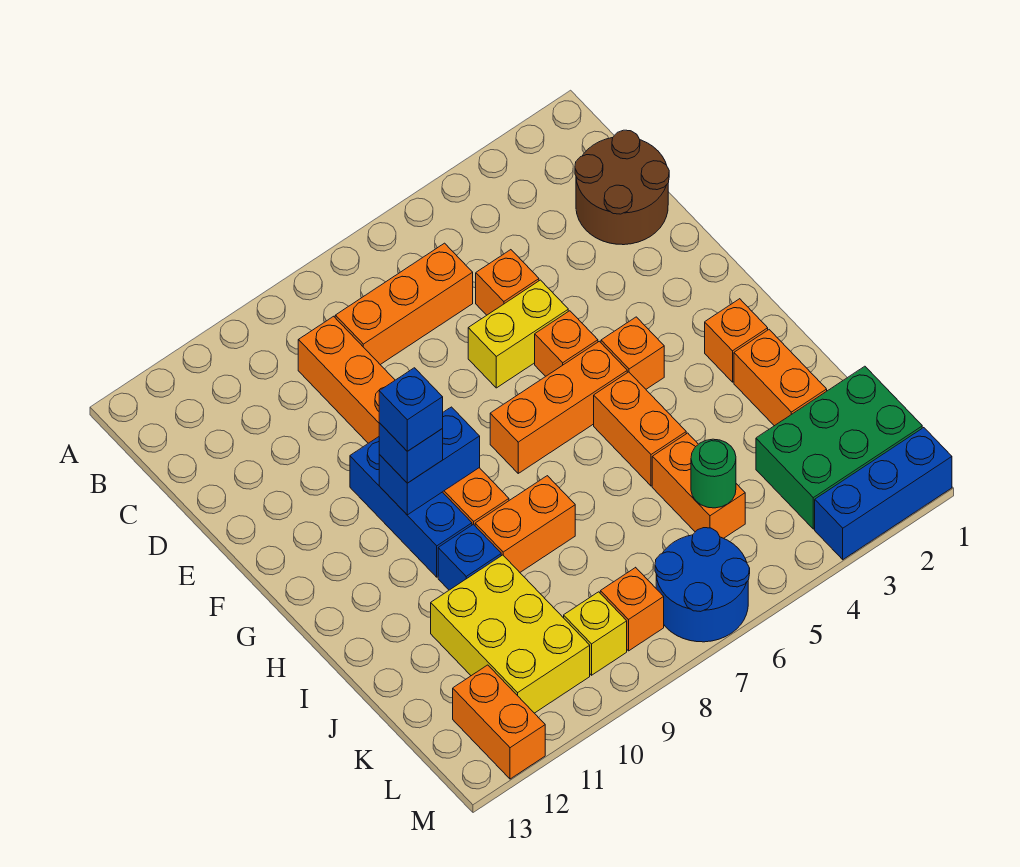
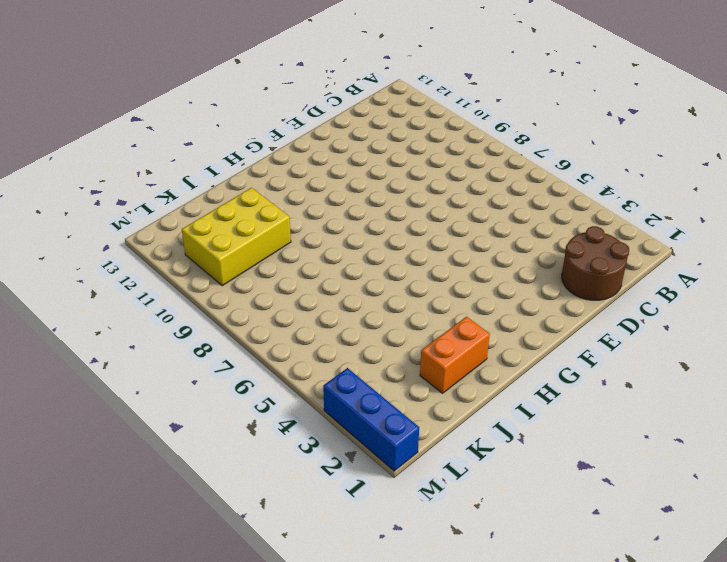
none -> orange brick C6:C8 level 1
none -> orange brick C9:H9 level 1
none -> orange brick D5 level 1

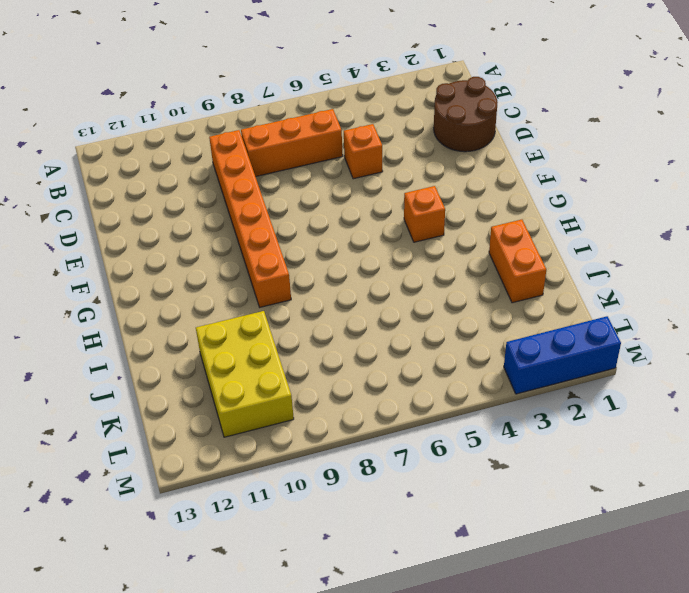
none -> yellow brick E5:E6 level 1
none -> orange brick F5 level 1
none -> blue brick F10:H10 level 1

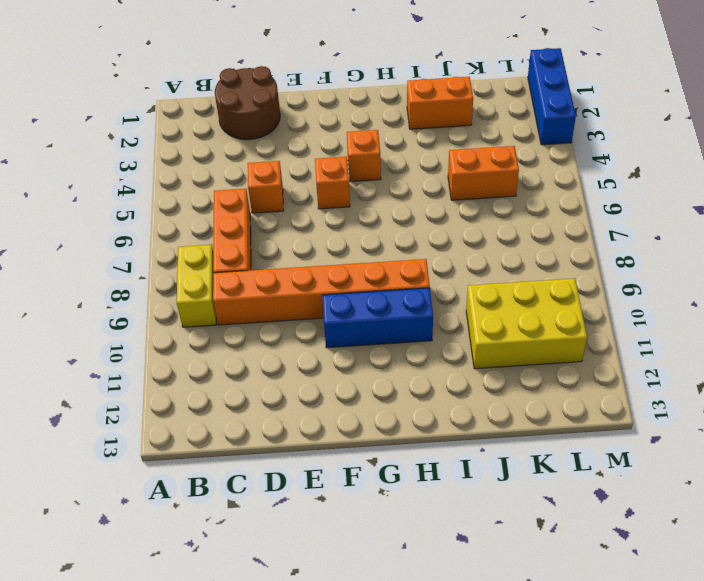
yellow brick B8:B9 level 1 -> yellow brick E5:E6 level 1
none -> orange brick G5:G7 level 1
none -> orange brick H2 level 1
none -> orange brick H5:I5 level 1

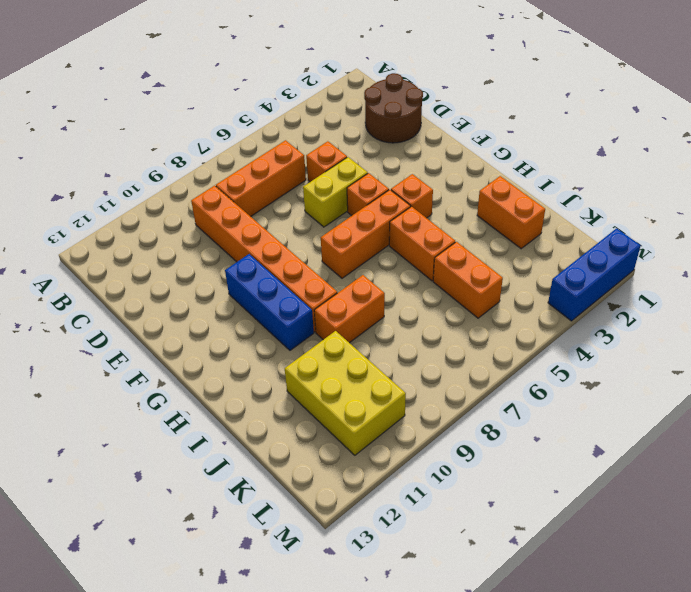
none -> orange brick H2 level 1
none -> blue brick I10 level 1
none -> green brick K1:L3 level 1

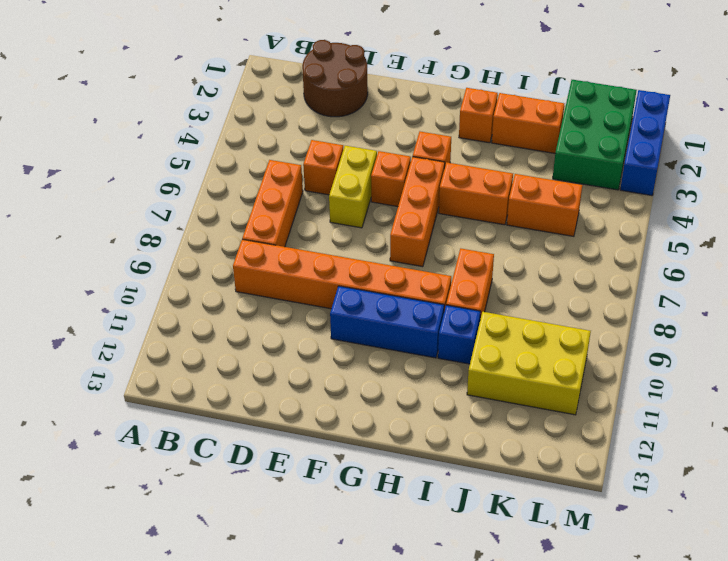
none -> blue round brick L6:M7 level 1
none -> orange brick L8 level 1
none -> yellow brick L9 level 1

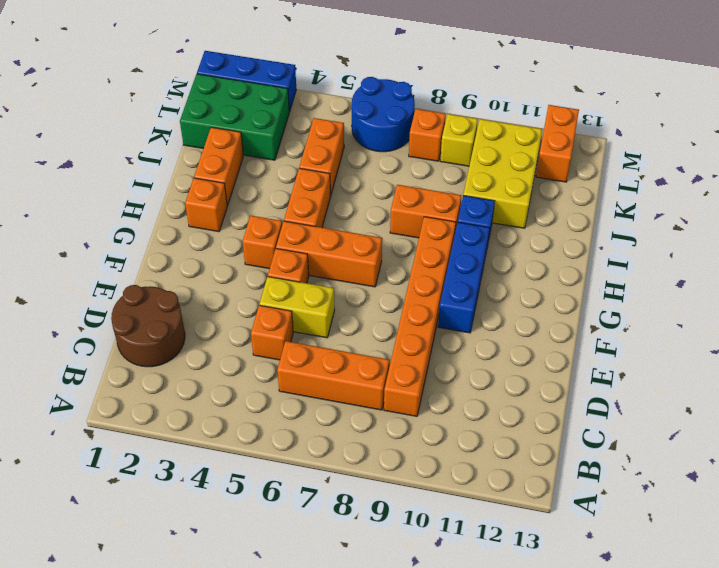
none -> blue brick G9:G10 level 2
none -> green round brick K5 level 2
none -> blue brick G10 level 3

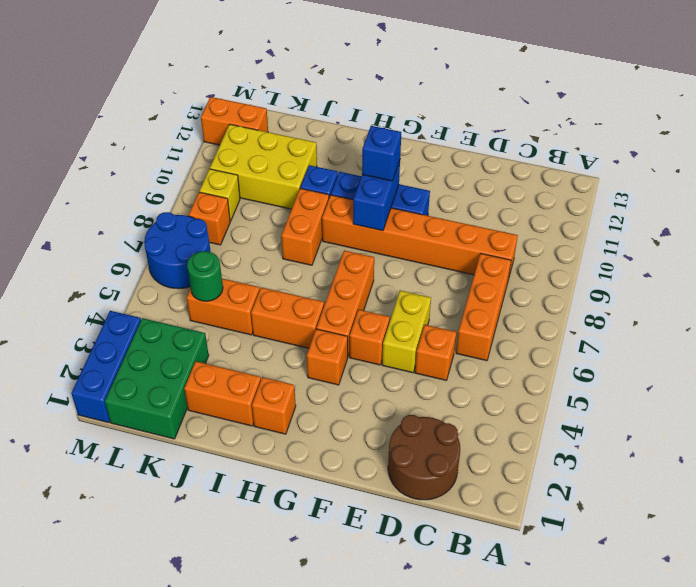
none -> blue brick G10 level 4

